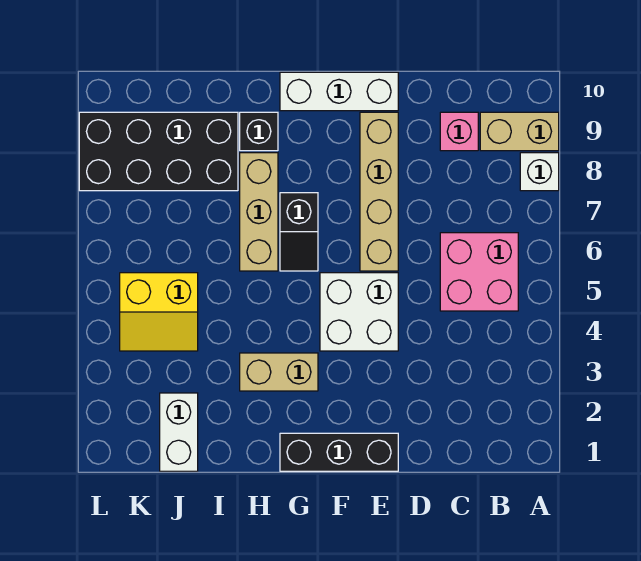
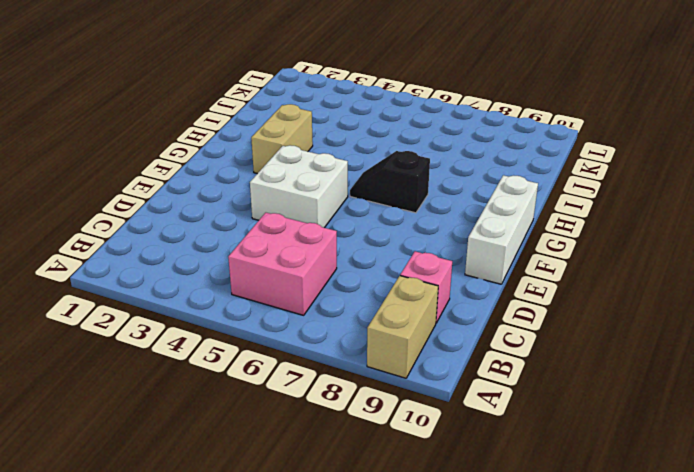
none -> white brick A8 level 1
none -> black brick E1:G1 level 1
none -> tan brick E6:E9 level 1

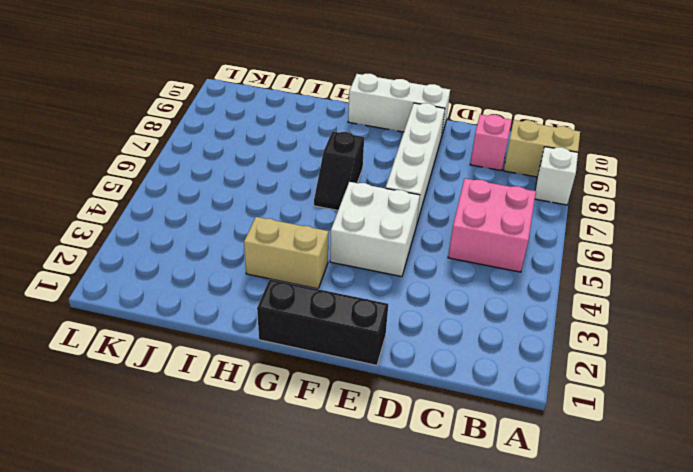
white brick E6:E9 level 1 -> tan brick E6:E9 level 1
none -> tan brick H6:H8 level 1
none -> black brick H9 level 1
none -> black brick I8:L9 level 1

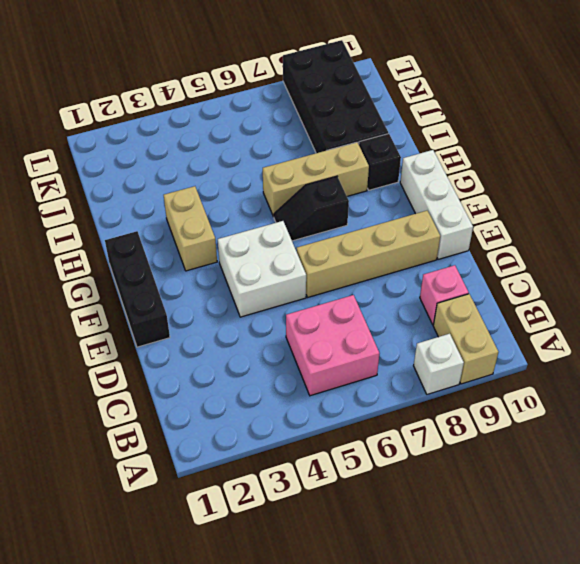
none -> white brick J1:J2 level 1
none -> yellow slope J4:K5 level 1 top 5

